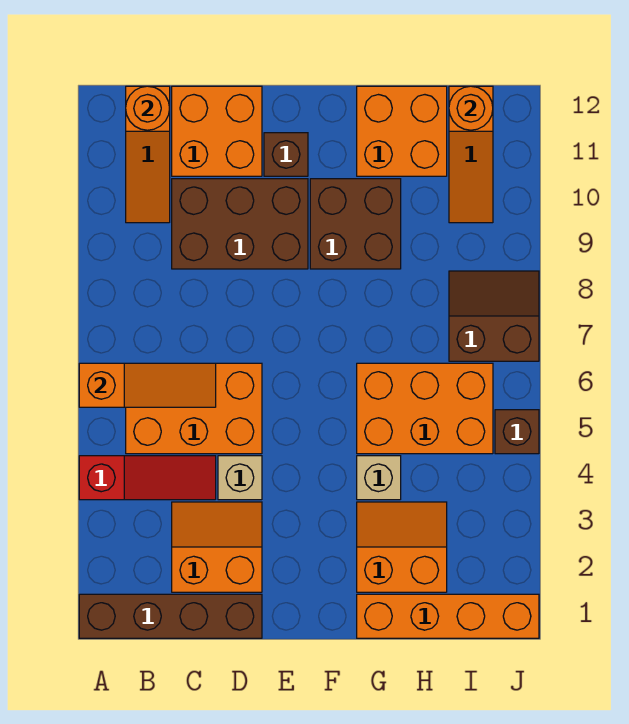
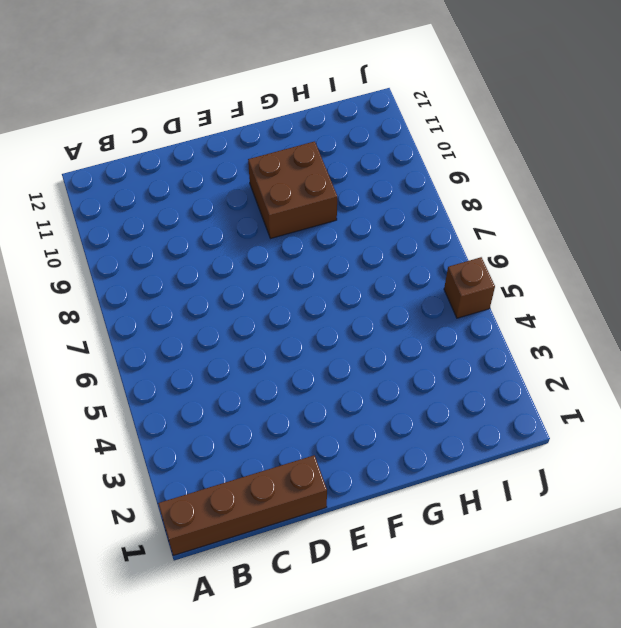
none -> red slope A4:C4 level 1 top A
none -> orange brick B5:D6 level 1
none -> orange slope B10:B12 level 1 top 12

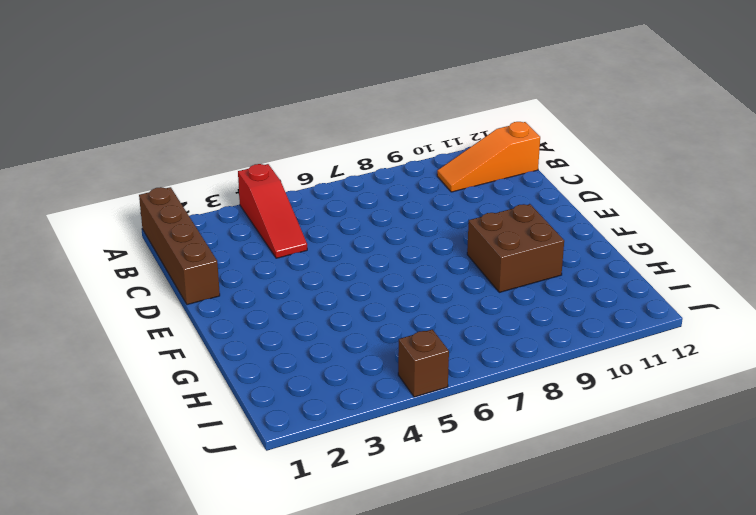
none -> orange brick B5:D6 level 1
none -> orange slope C2:D3 level 1 top 2
none -> brown brick C9:E10 level 1

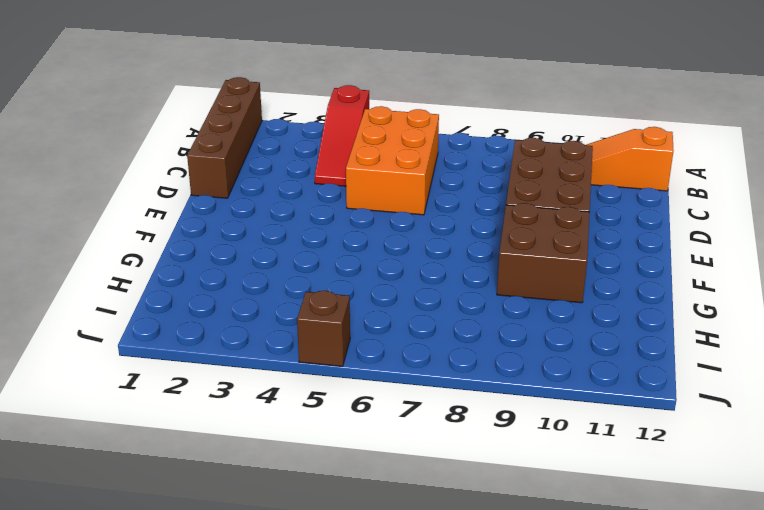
none -> orange slope C2:D3 level 1 top 2
none -> orange brick C11:D12 level 1
none -> tan brick D4 level 1

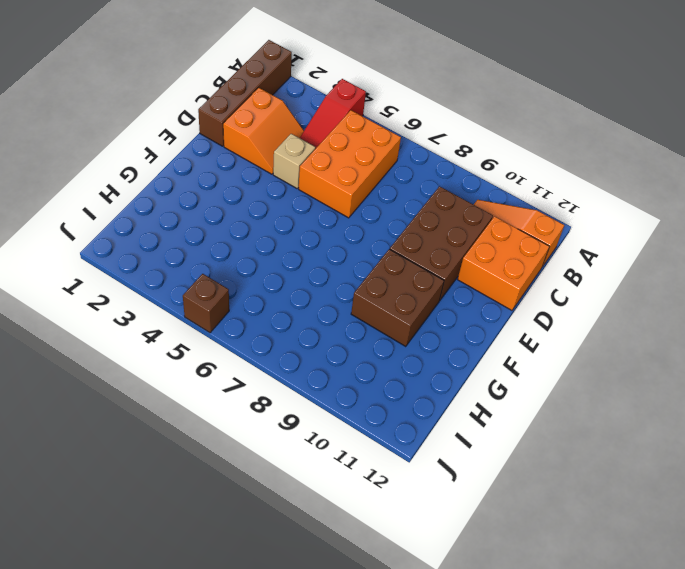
none -> brown brick E11 level 1
none -> orange brick G1:J1 level 1
none -> orange slope G2:H3 level 1 top 2

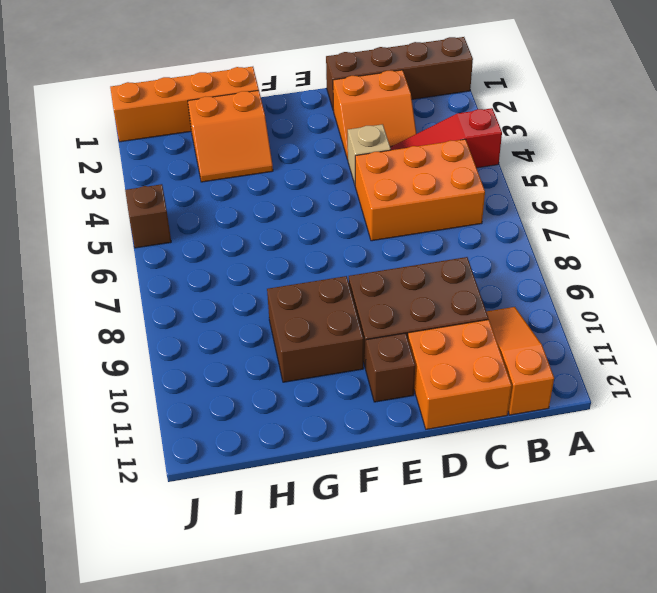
none -> tan brick G4 level 1
none -> orange brick G5:I6 level 1
none -> orange brick G11:H12 level 1

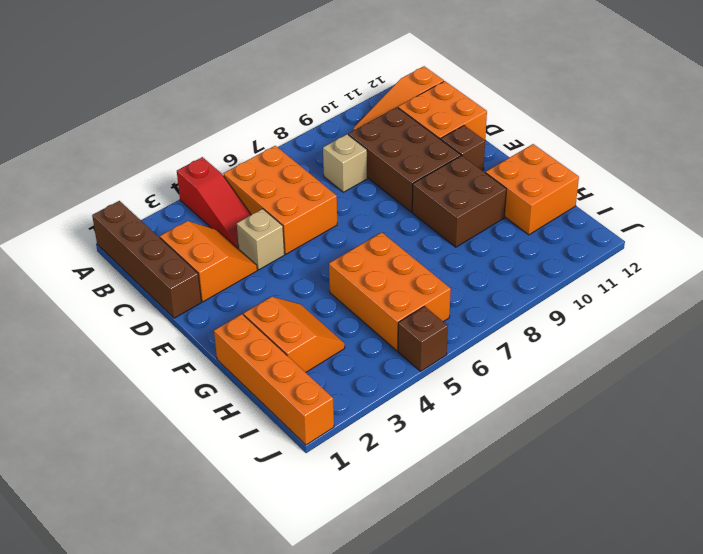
tan brick C8 level 1 -> tan brick G4 level 1
none -> brown slope I7:J8 level 1 top 7
none -> orange slope I10:I12 level 1 top 12
none -> orange slope A6:C6 level 2 top A

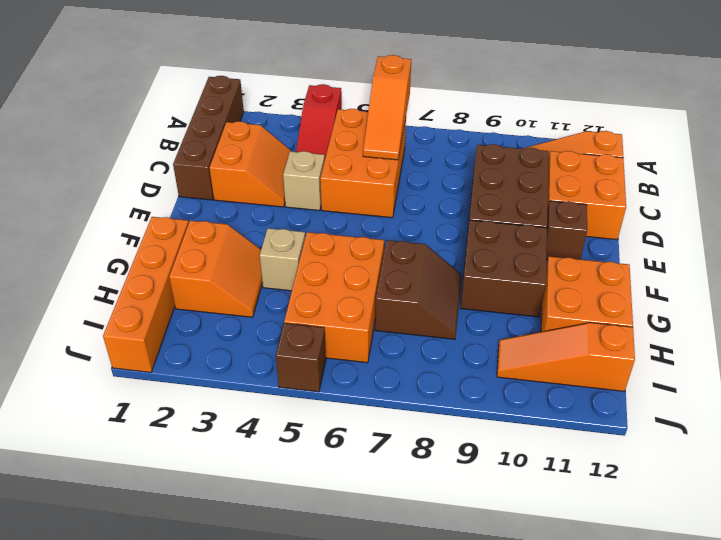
brown slope G7:H8 level 1 top 7 -> brown slope I7:J8 level 1 top 7
none -> orange round brick B12 level 2
none -> orange round brick I12 level 2

